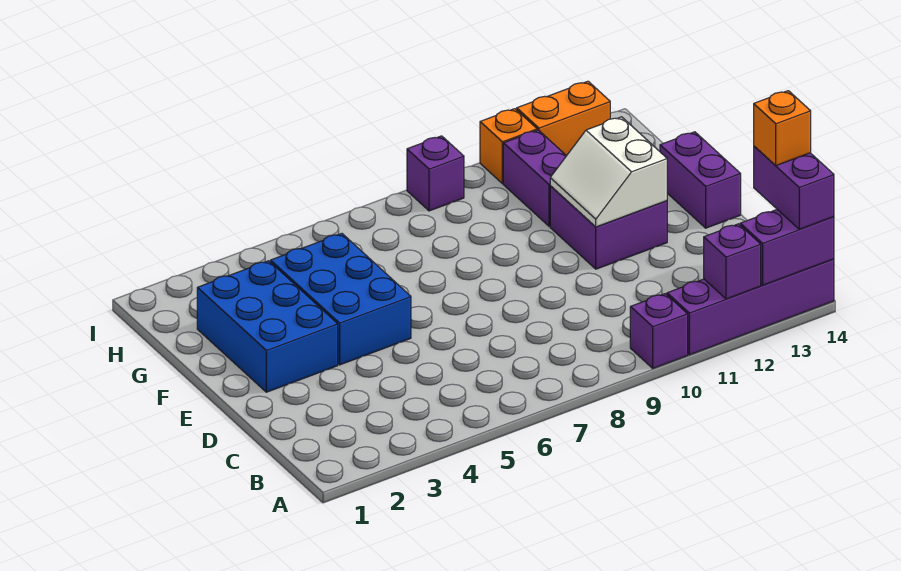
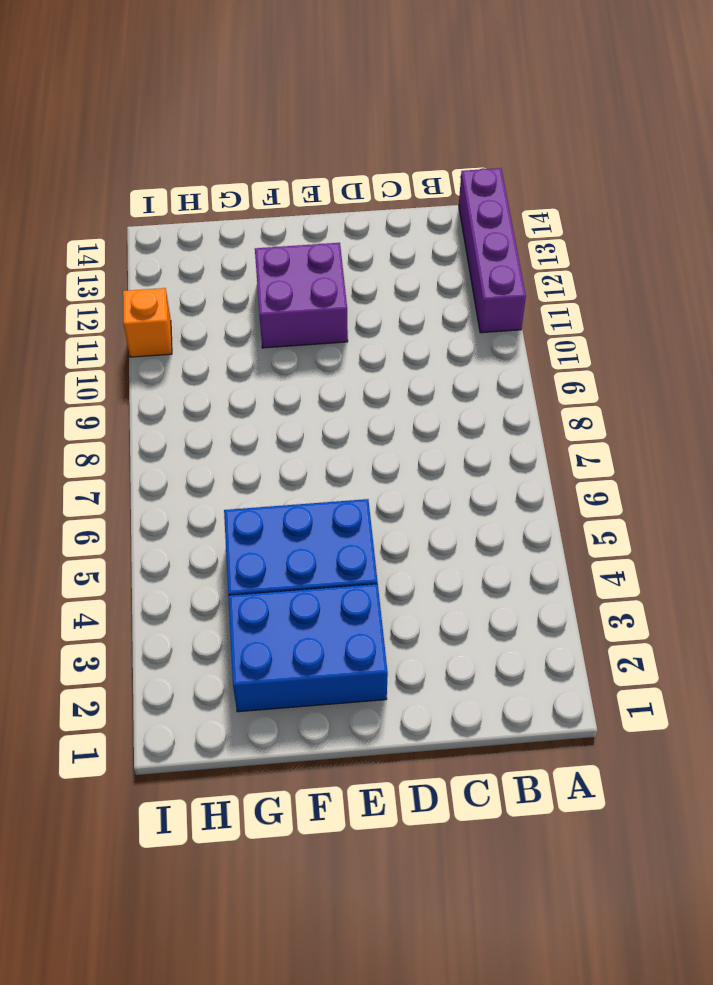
none -> purple brick A10 level 1
none -> purple brick E14:F14 level 1
none -> purple brick G11:H11 level 1

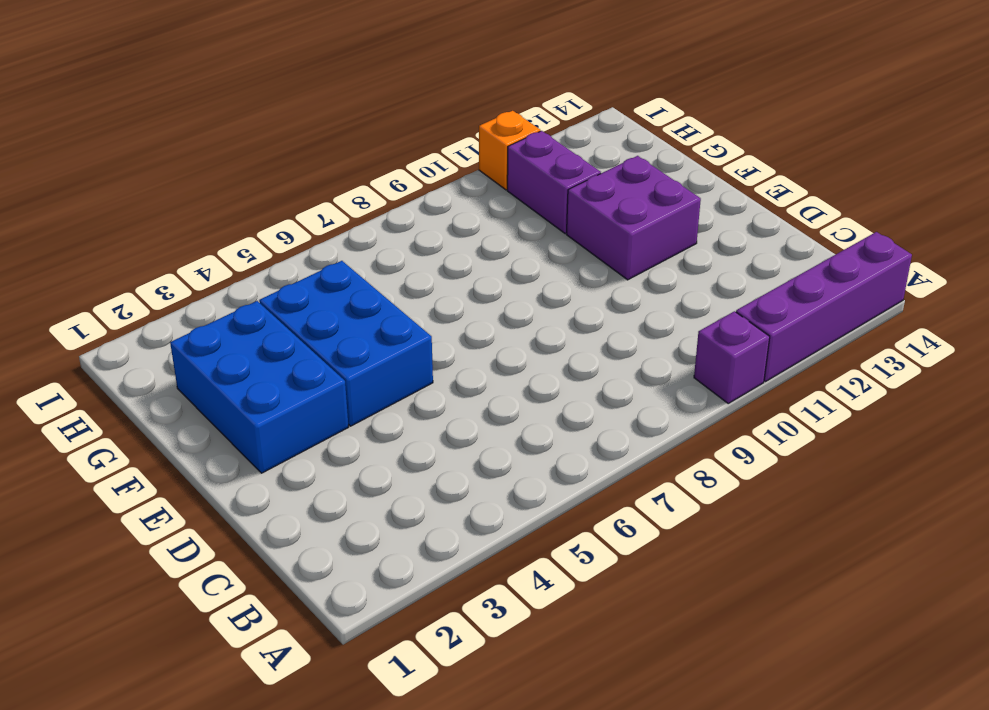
none -> purple brick E14:F14 level 1
none -> purple brick I9 level 1
none -> orange brick I12:I13 level 1

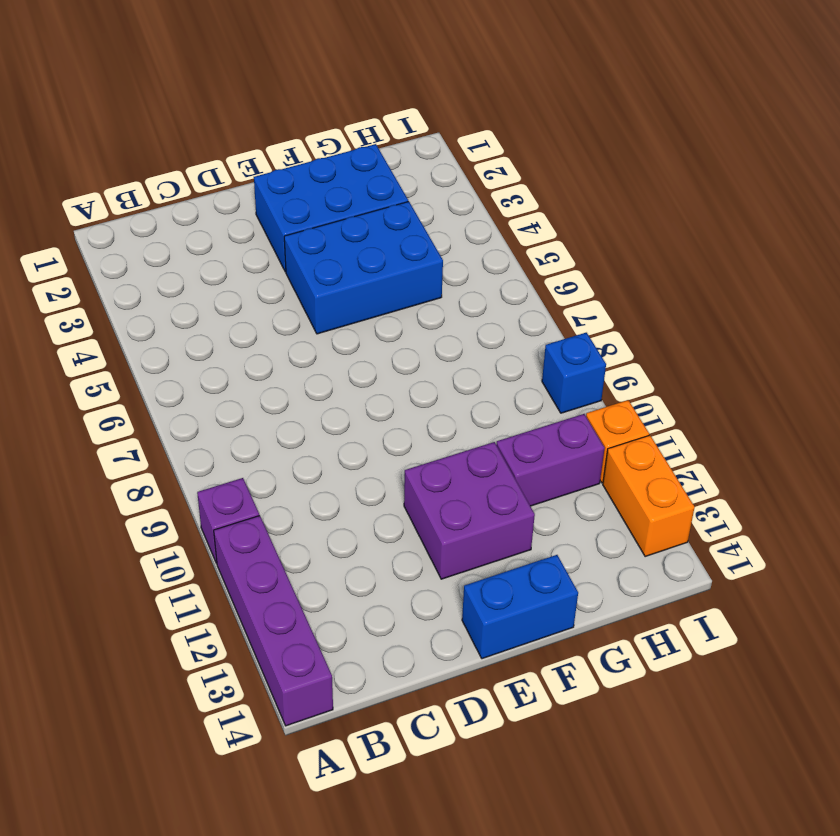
blue brick E14:F14 level 1 -> purple brick E14:F14 level 1
blue brick I9 level 1 -> purple brick I9 level 1
none -> purple brick A12 level 2
none -> purple brick A13:A14 level 2
none -> white slope E11:F12 level 2 top 12

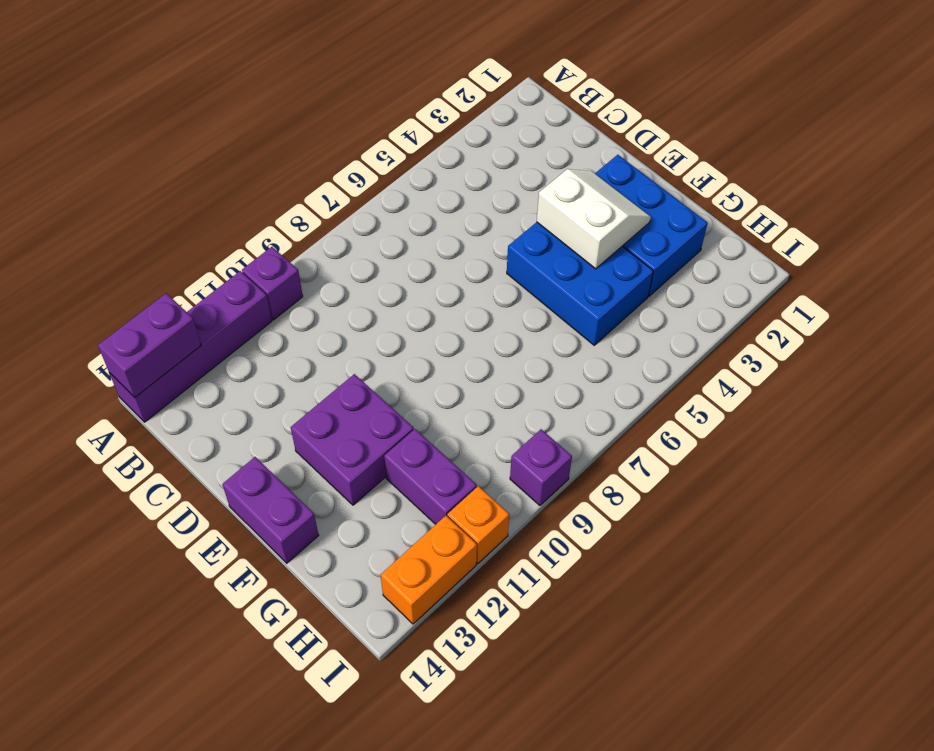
white slope E3:F4 level 2 top 4 -> white slope E11:F12 level 2 top 12
none -> purple brick A12 level 2
none -> purple brick A14:B14 level 3
none -> orange brick B14 level 4

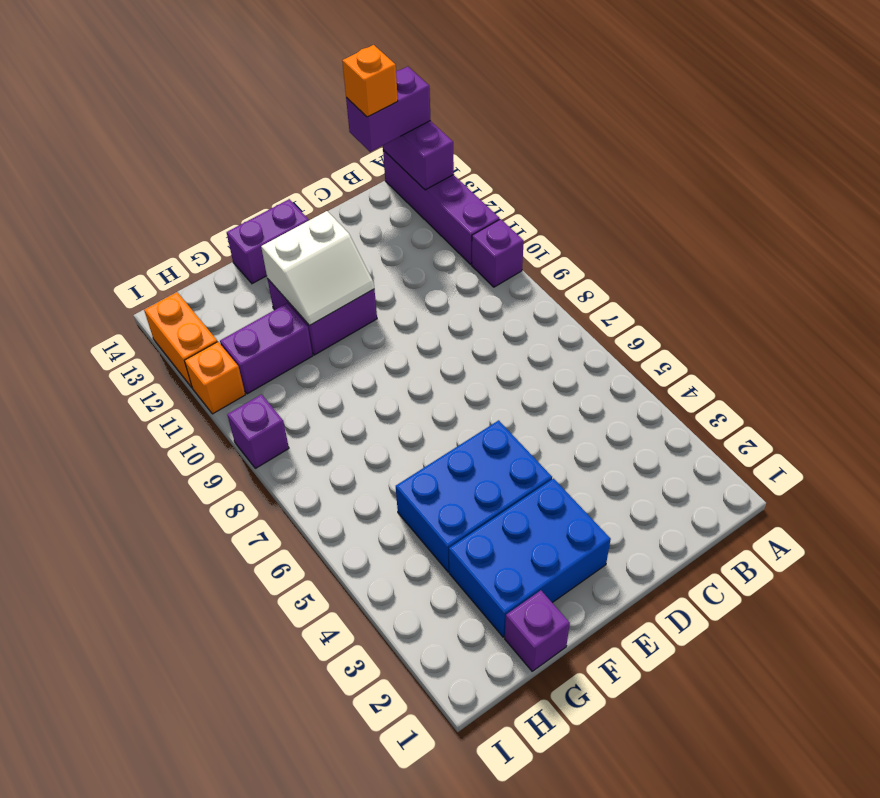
purple brick G1 level 1 -> purple brick A12 level 2

